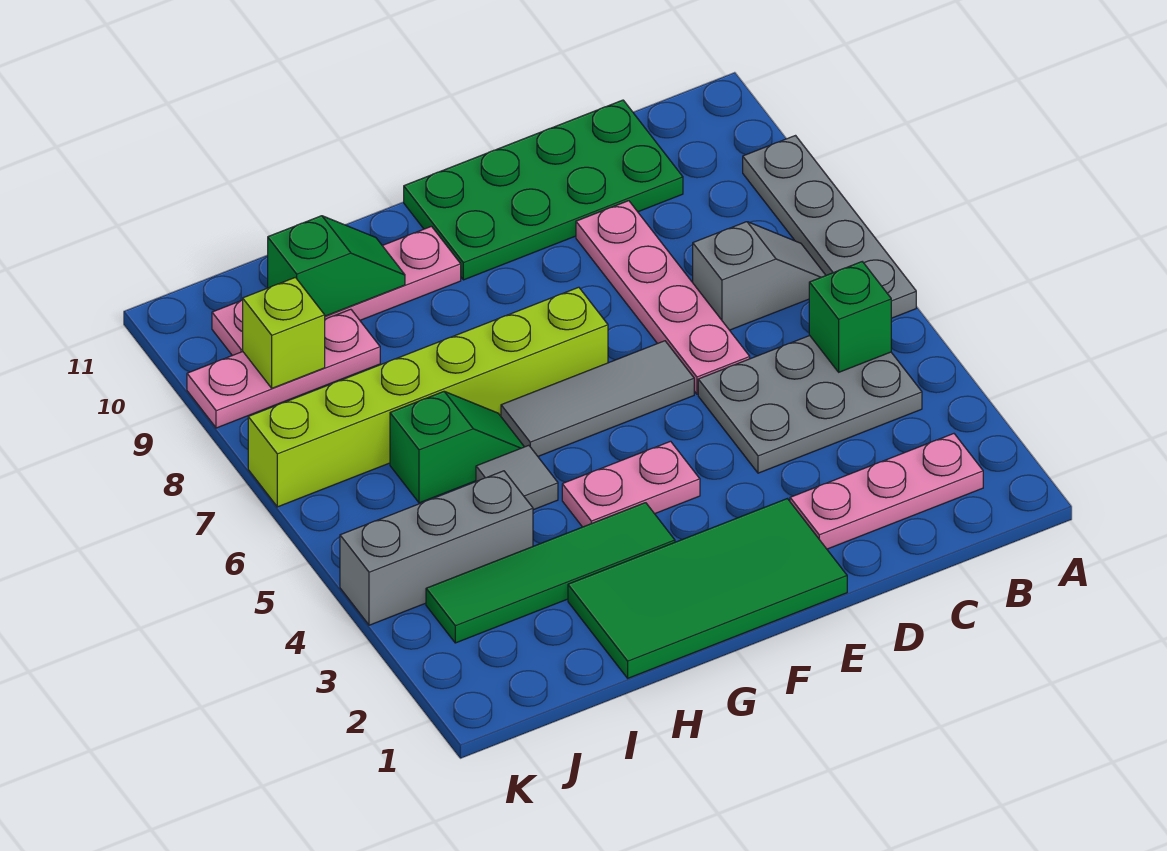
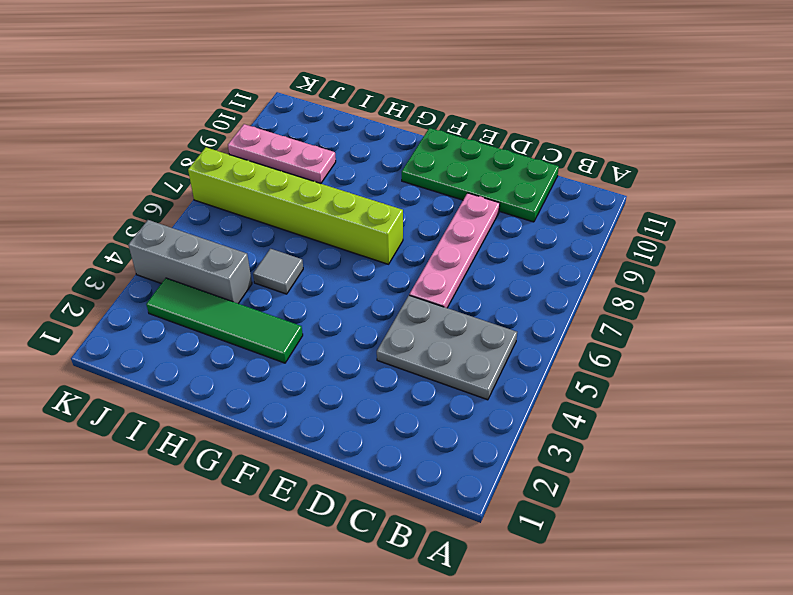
none -> grey plate A6:A9 level 1
none -> pink plate B2:D2 level 1
none -> grey slope B7:C7 level 1 top C

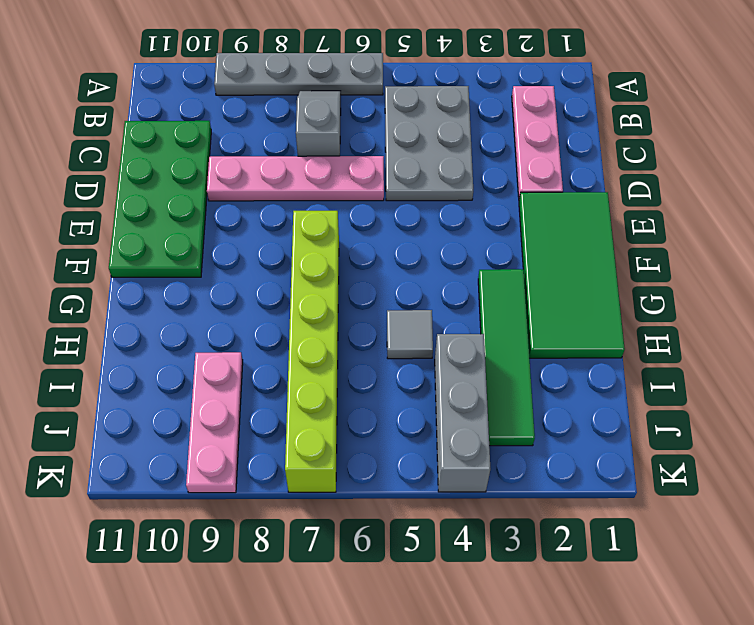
none -> grey tile E6:G6 level 1
none -> pink plate F4:G4 level 1
none -> pink plate G10:J10 level 1

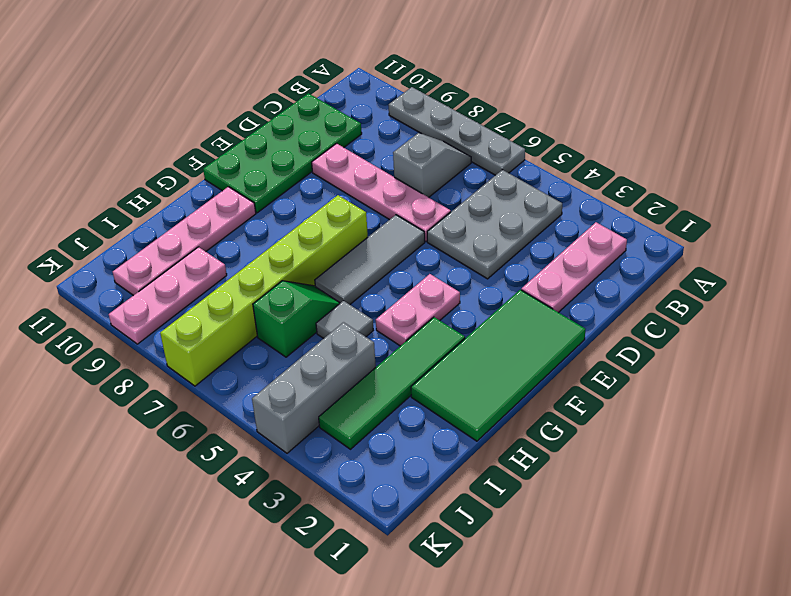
none -> green brick B5 level 2
none -> green slope H10:I10 level 2 top I
none -> lime brick J9 level 2

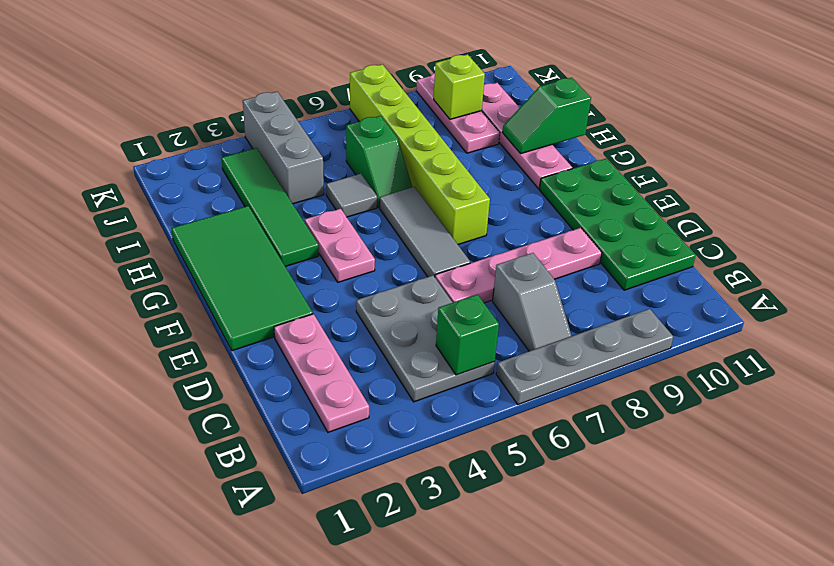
green slope H10:H11 level 2 top 11 -> green slope H10:I10 level 2 top I

